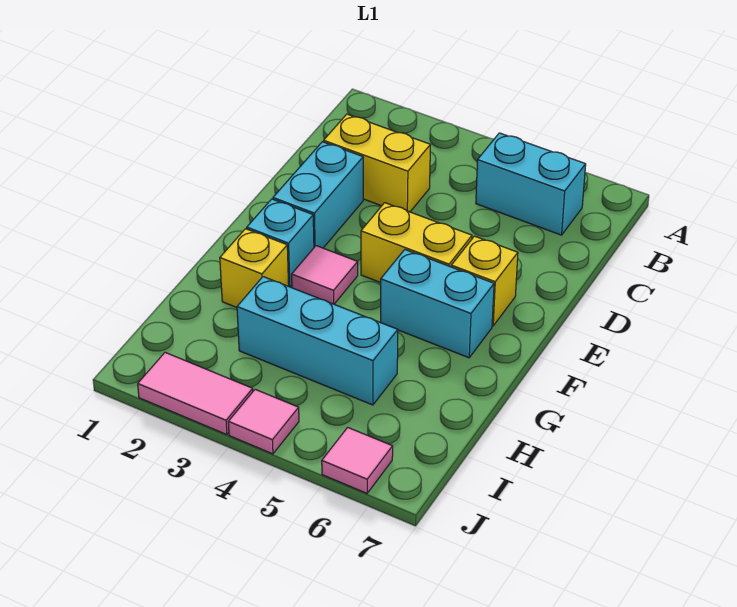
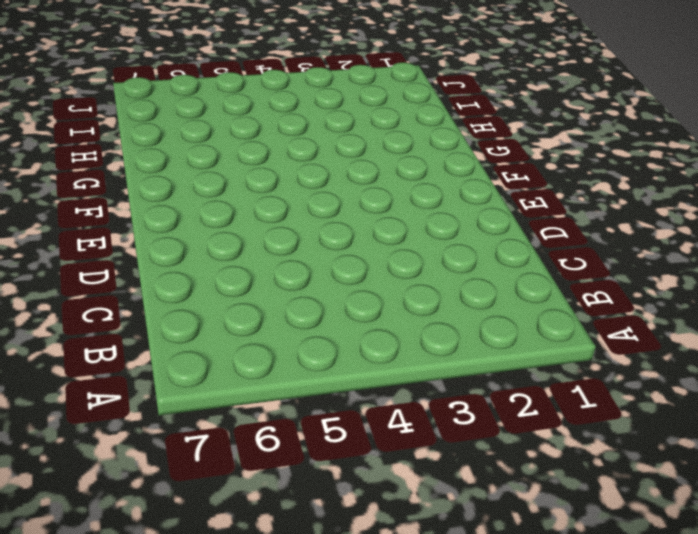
none -> cyan brick B5:B6 level 1
none -> yellow brick C2:C3 level 1
none -> cyan brick D2:E2 level 1

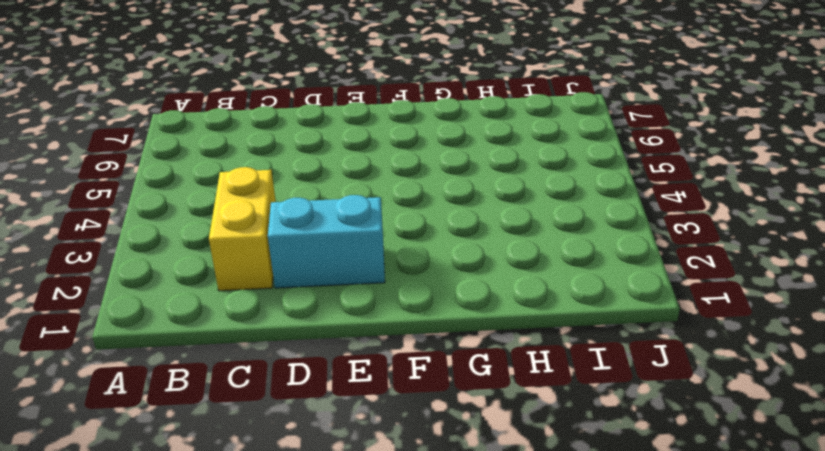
none -> cyan brick B5:B6 level 1
none -> yellow brick E4:E5 level 1
none -> yellow brick E6 level 1

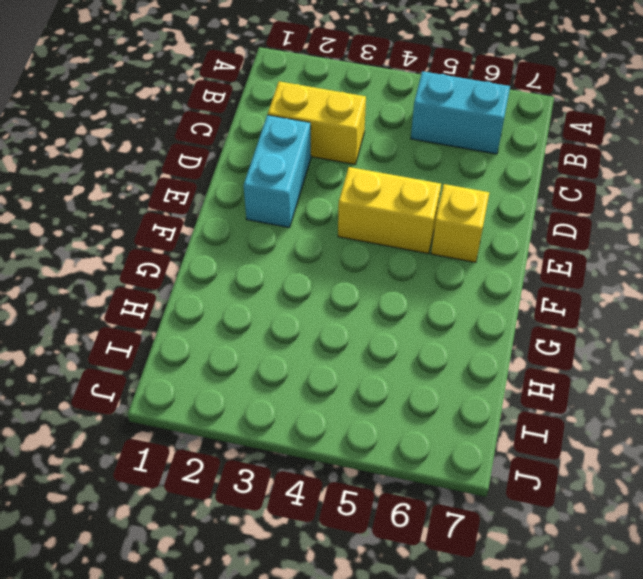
none -> cyan brick F2 level 1
none -> pink tile F3 level 1
none -> cyan brick F5:F6 level 1

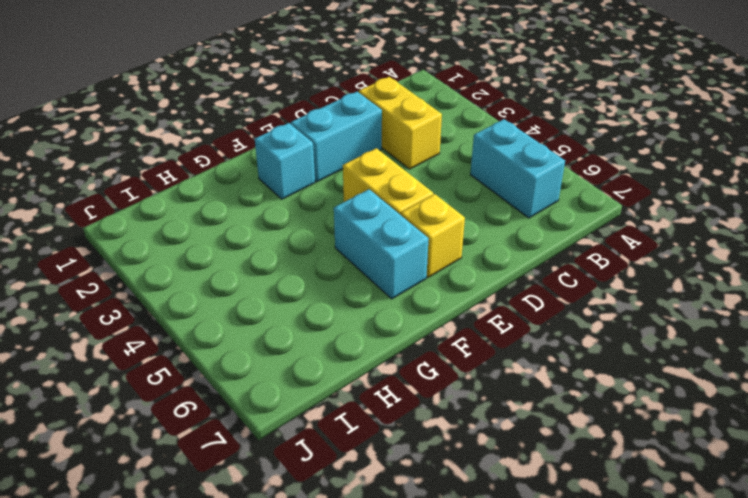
none -> pink tile F3 level 1
none -> yellow brick G2 level 1
none -> cyan brick H3:H5 level 1

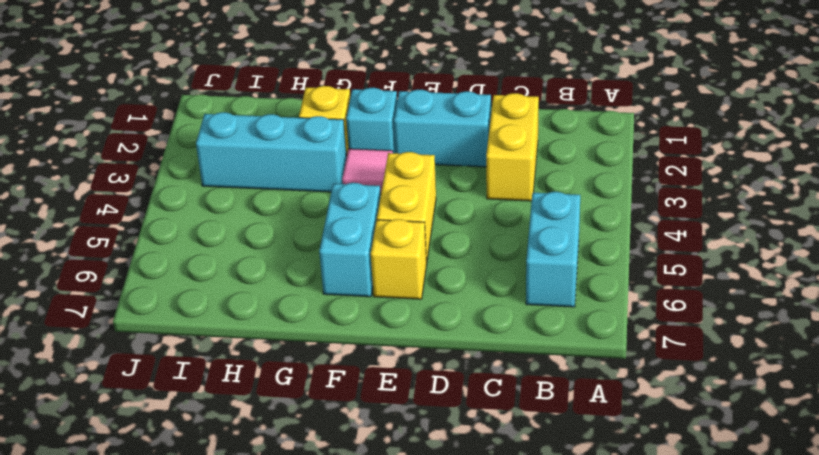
cyan brick G3:I3 level 1 -> cyan brick H3:H5 level 1
none -> pink tile J2:J3 level 1
none -> pink tile J4 level 1
none -> pink tile J6 level 1

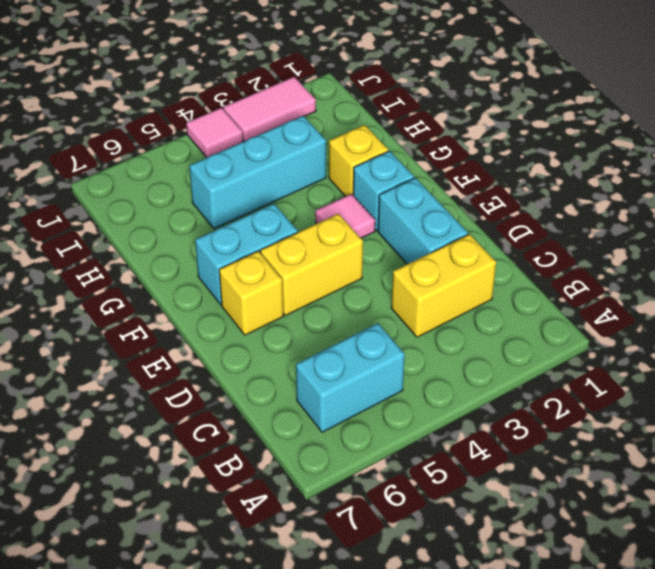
none -> pink tile J6 level 1

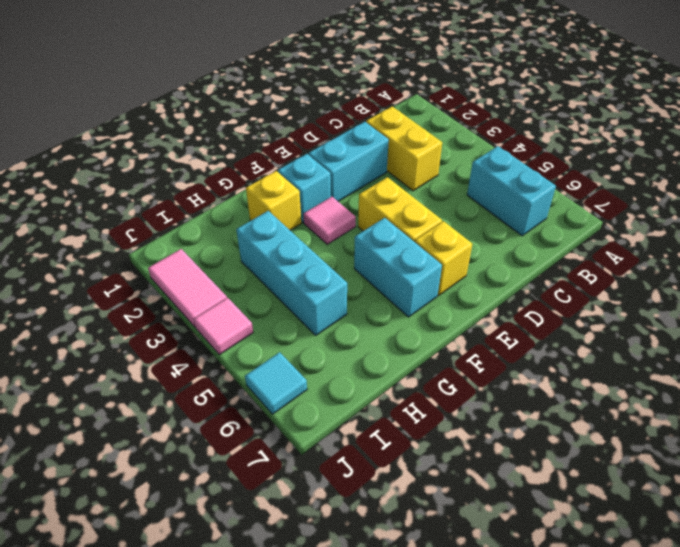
cyan tile J6 level 1 -> pink tile J6 level 1

